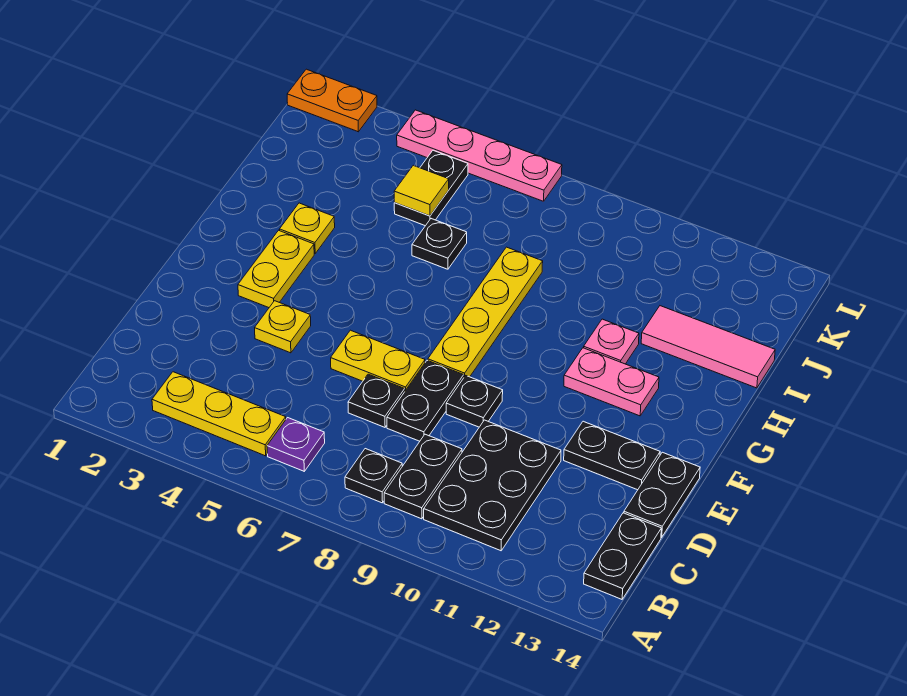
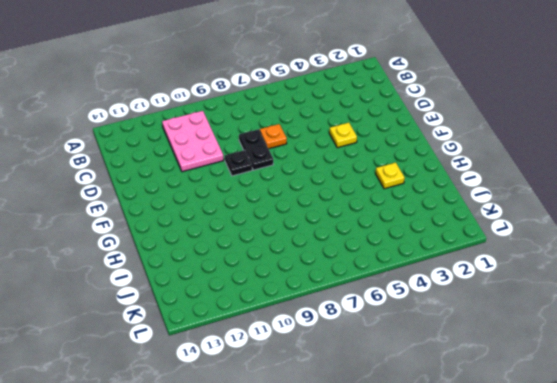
pink plate B10:D11 level 1 -> black plate B10:D11 level 1
orange plate D7 level 1 -> black plate D7 level 1
none -> yellow plate B3:B5 level 1
none -> purple plate B6 level 1
none -> black plate B8 level 1

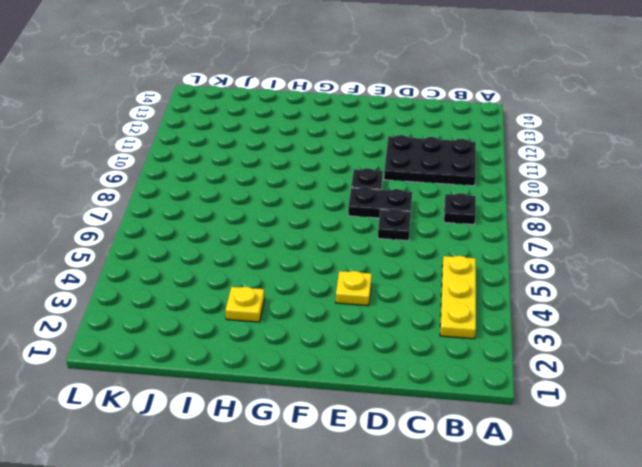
none -> purple plate B6 level 1
none -> black plate B9:C9 level 1
none -> black plate B14:C14 level 1

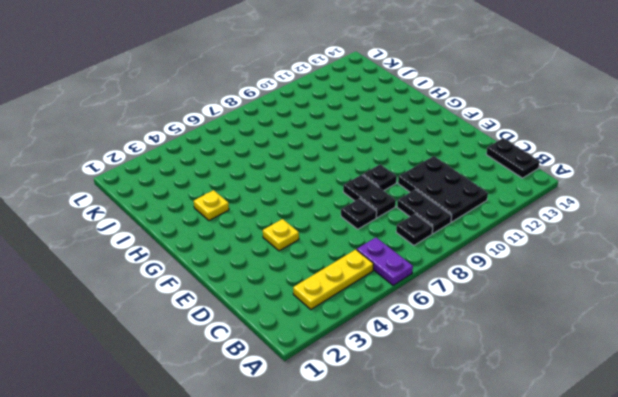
purple plate A6:B6 level 1 -> purple plate B6 level 1
none -> black plate D14:E14 level 1
none -> yellow plate E6:E7 level 1
none -> black plate E12:E13 level 1

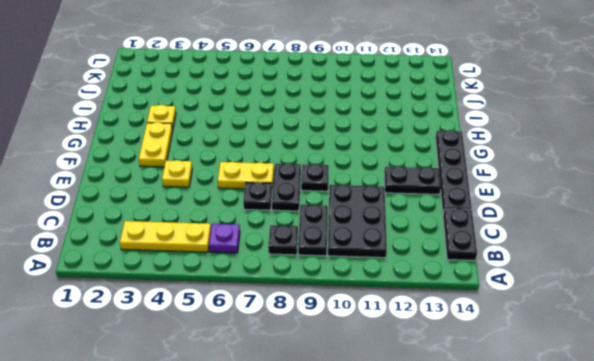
black plate D14:G14 level 1 -> black plate D14:E14 level 1
none -> yellow plate F8:I8 level 1
none -> pink plate G11:G12 level 1
none -> pink plate H11 level 1

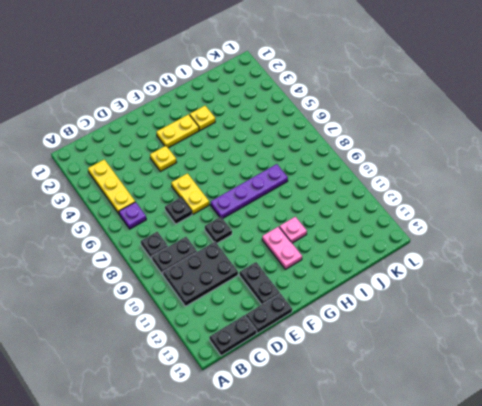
purple plate F8:I8 level 1 -> yellow plate F8:I8 level 1
none -> black plate D8:E8 level 1
none -> black plate I6 level 1
none -> pink tile I12:I14 level 1

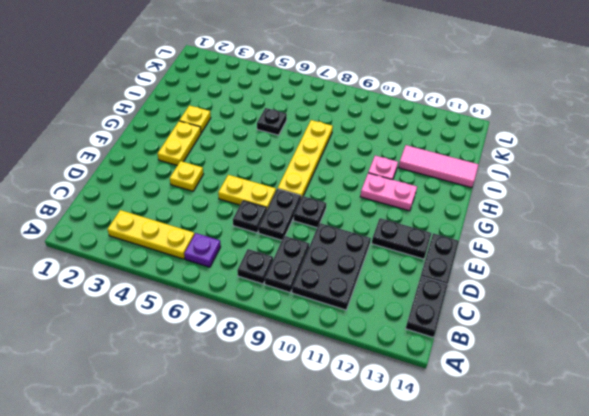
none -> black plate J5:K5 level 1
none -> orange plate L1:L2 level 1
none -> pink plate L4:L7 level 1

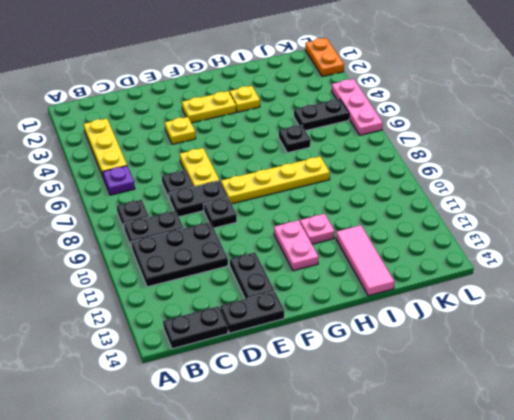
pink plate L4:L6 level 1 -> pink plate L4:L7 level 1
none -> yellow tile J5 level 2

